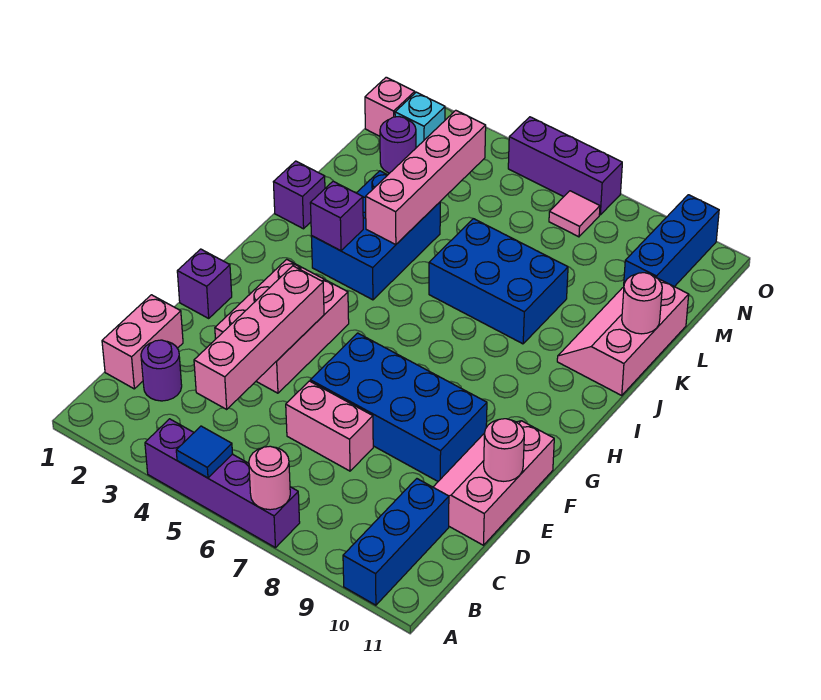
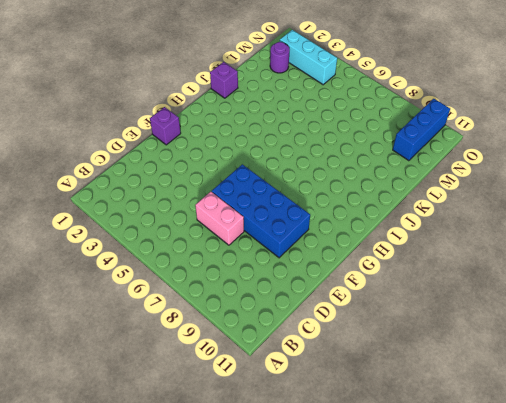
cyan brick N2:N4 level 1 -> cyan brick N2 level 1
none -> purple brick A4:A7 level 1
none -> blue brick A10:C10 level 1
none -> pink brick C1:D1 level 1

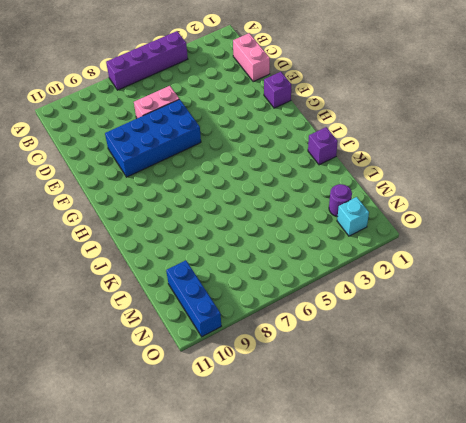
none -> blue brick A10:C10 level 1
none -> purple round brick C2 level 1
none -> pink slope D10:F11 level 1 top 11

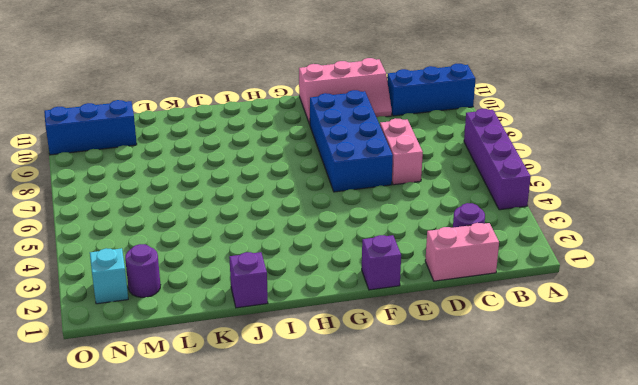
none -> pink brick E3:G4 level 1
none -> blue brick I3:K4 level 1
none -> blue brick J6:K8 level 1

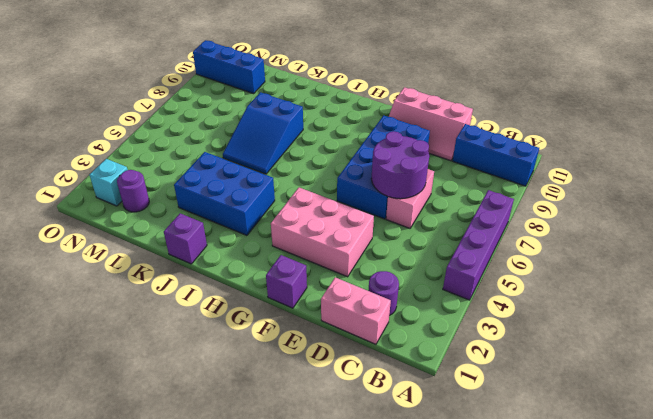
purple round brick D6:E7 level 2 -> none
blue slope J6:K8 level 1 top 8 -> blue brick J6:K8 level 1
none -> pink slope J10:L11 level 1 top 11
none -> pink brick N1 level 1
none -> pink tile N7 level 1

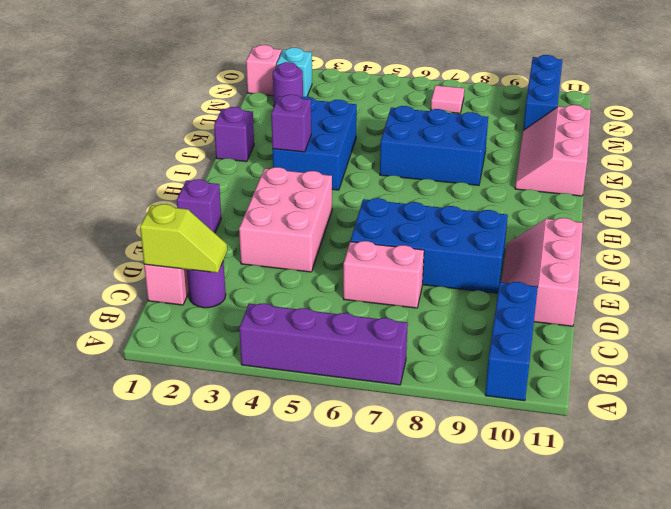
lime slope C1:C2 level 2 top 1 -> none
none -> purple brick O5:O7 level 1
none -> blue tile A5 level 2
none -> pink round brick A7 level 2

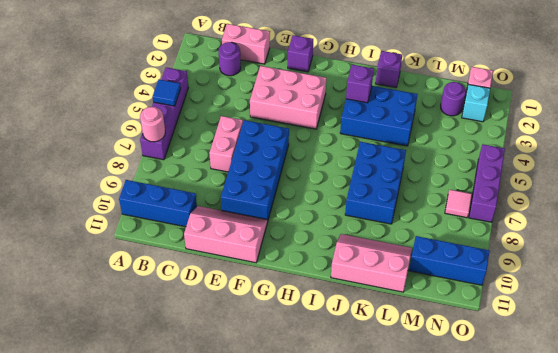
none -> pink brick C4:F4 level 2
none -> pink round brick E11 level 2
none -> pink brick J4:M4 level 2

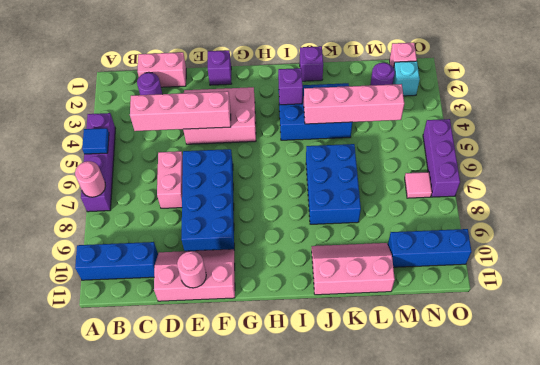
none -> pink round brick K11 level 2

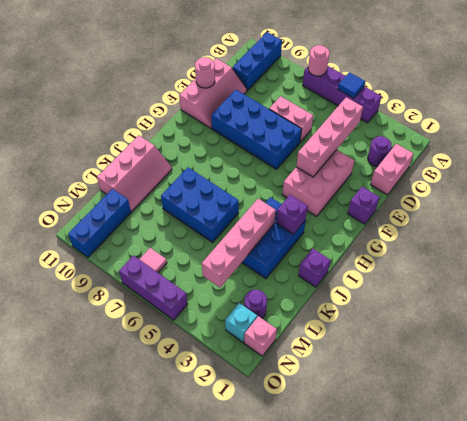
none -> pink round brick K11 level 2

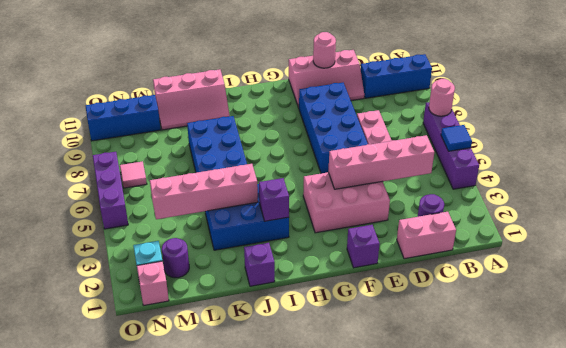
none -> pink round brick K11 level 2

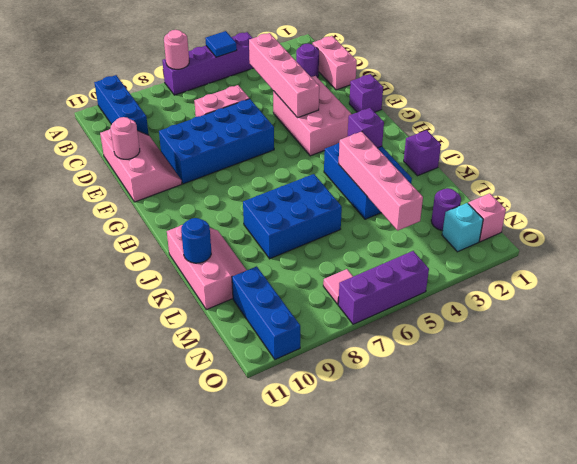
blue round brick K11 level 2 -> pink round brick K11 level 2

